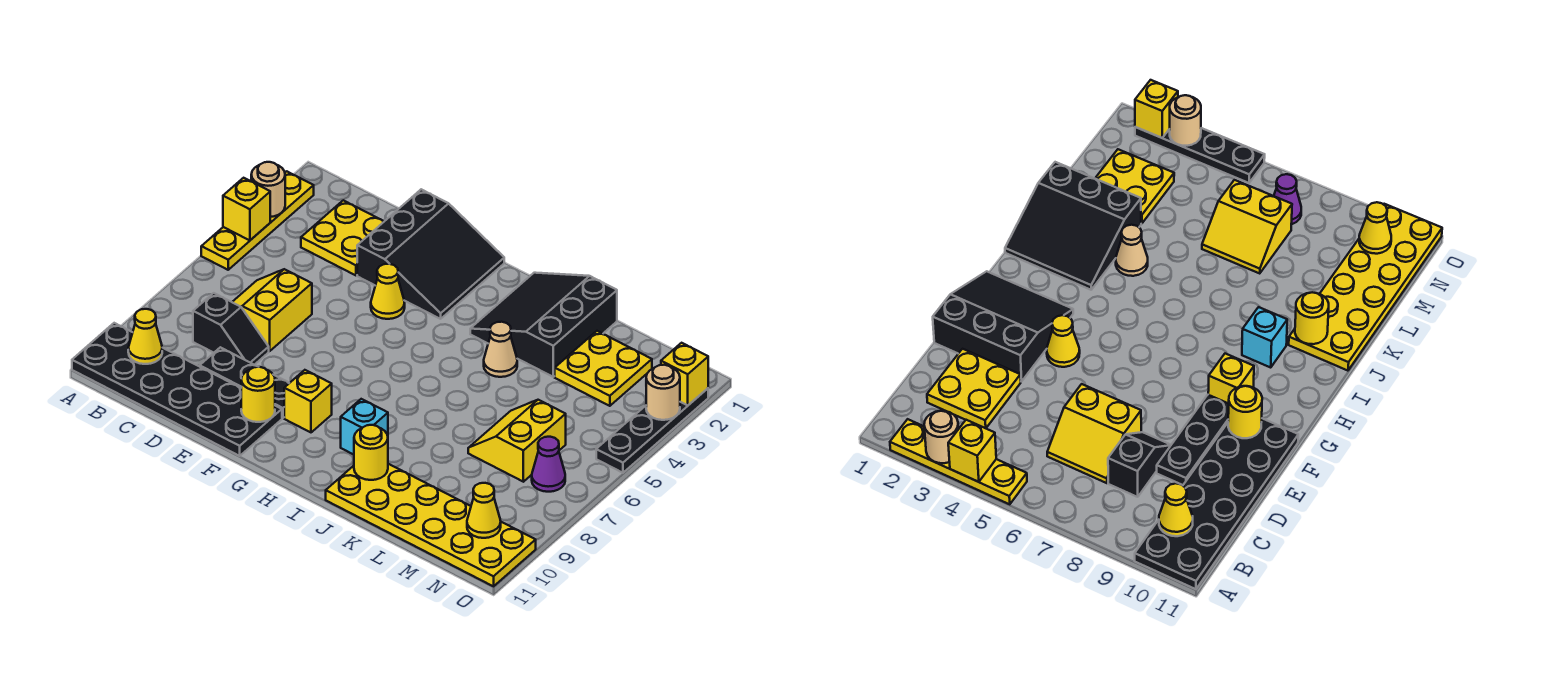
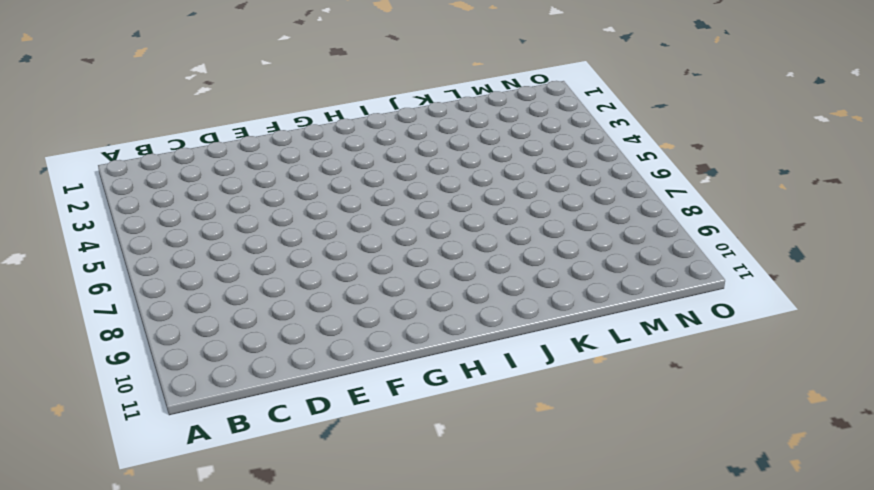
none -> yellow plate A2:A5 level 1
none -> black plate A10:F11 level 1
none -> yellow plate C2:D3 level 1

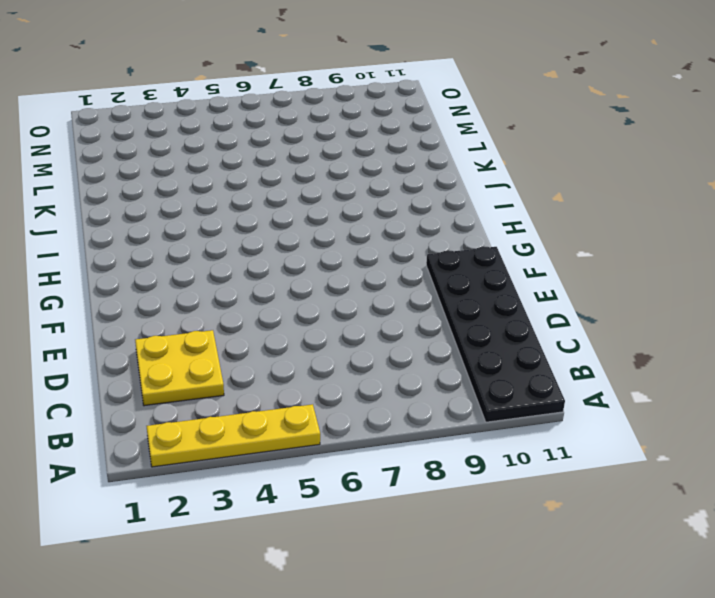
none -> yellow slope C6:D7 level 1 top D
none -> black slope C8:D8 level 1 top C
none -> black plate D9:F9 level 1

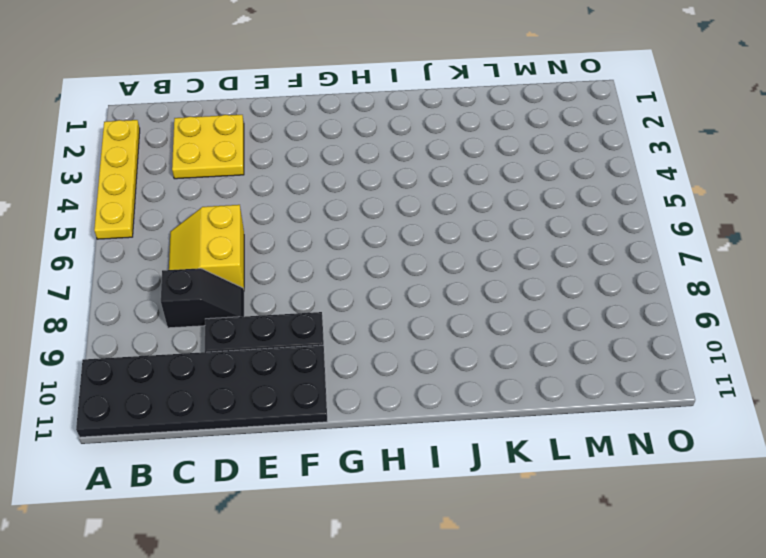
none -> black slope E1:G3 level 1 top E
none -> yellow cone F4 level 1
none -> yellow brick G9 level 1

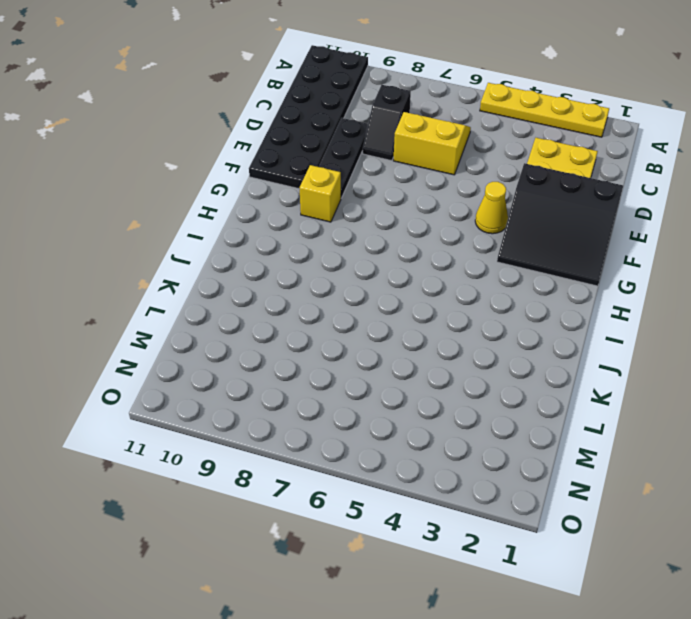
none -> black slope I1:K3 level 1 top K
none -> cyan brick I9 level 1
none -> tan cone J4 level 1

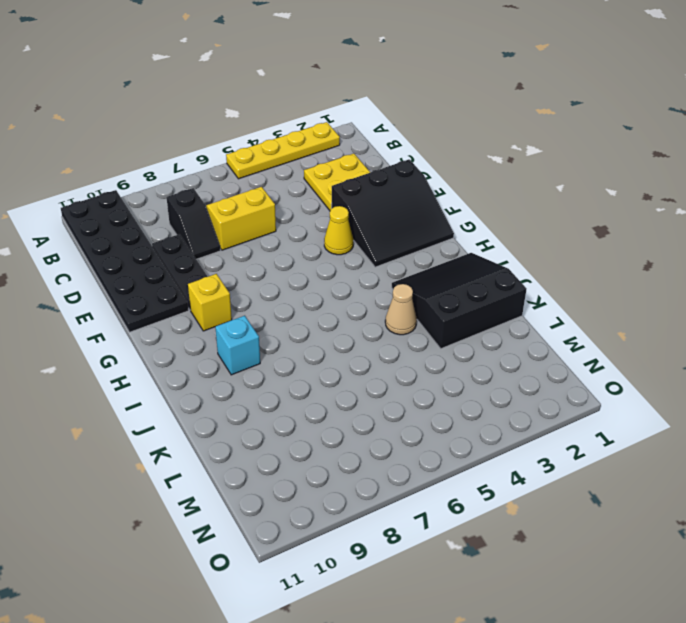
none -> yellow plate J10:O11 level 1
none -> yellow plate L2:M3 level 1
none -> yellow slope L6:M7 level 1 top M

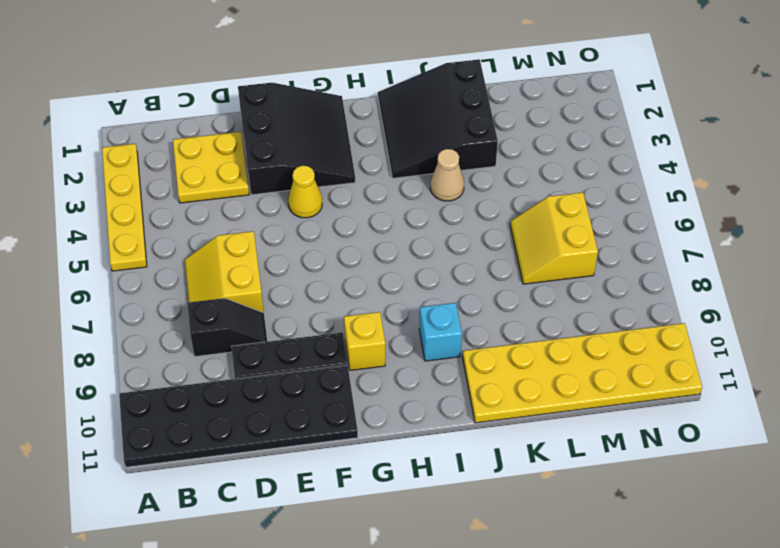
none -> yellow plate L2:M3 level 1
none -> purple cone N7 level 1
none -> black plate O2:O5 level 1

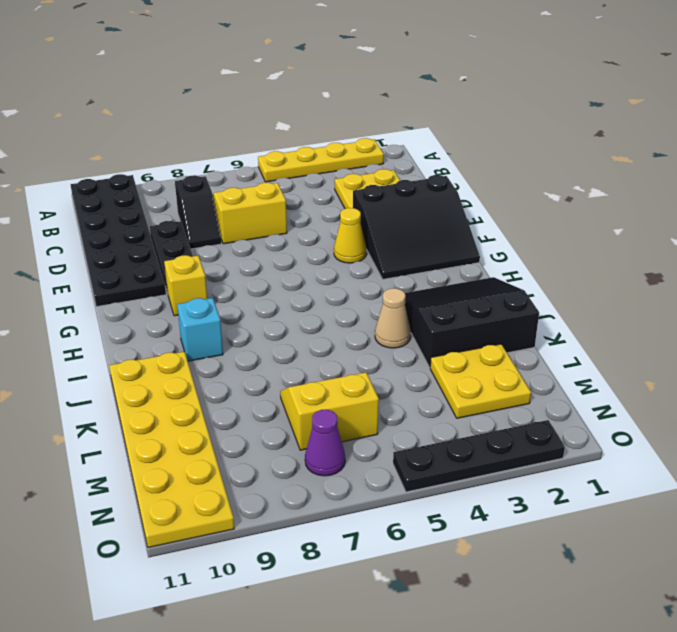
none -> tan round brick A3 level 2
none -> yellow brick A4 level 2
none -> yellow cone B10 level 2

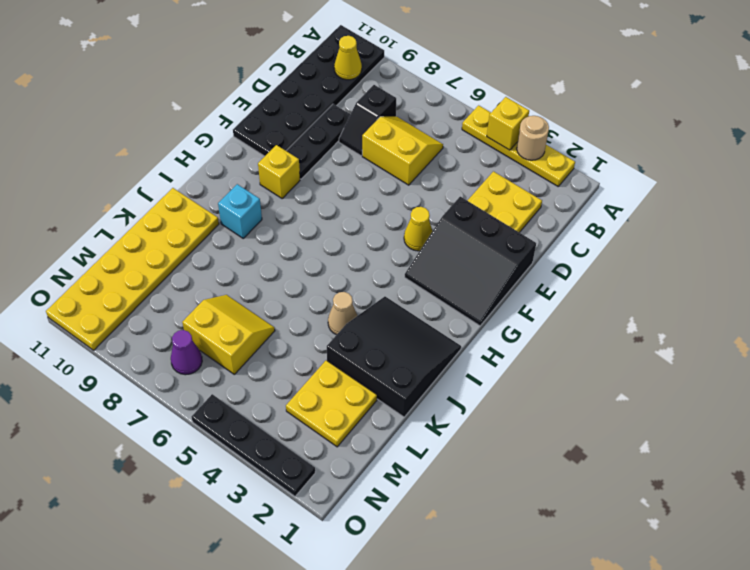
none -> yellow round brick F10 level 2
none -> yellow round brick J10 level 2
none -> yellow cone N10 level 2

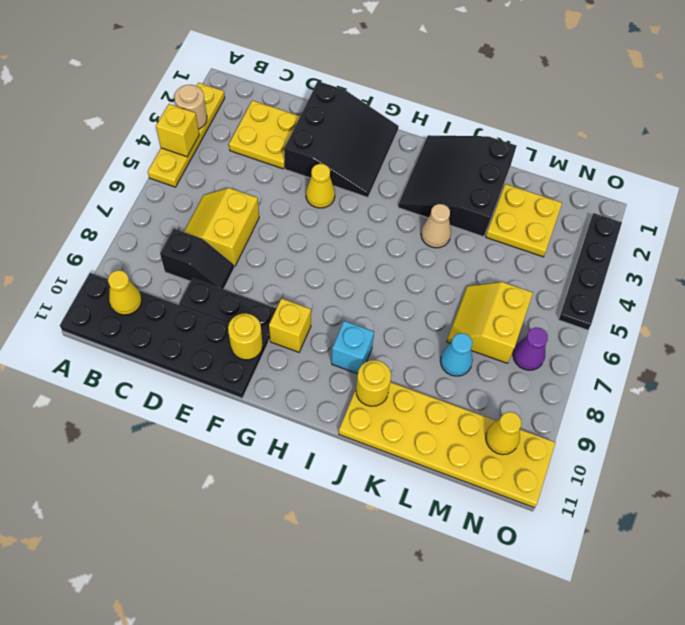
cyan cone L8 level 1 -> none
none -> yellow brick O2 level 2
none -> tan round brick O3 level 2

